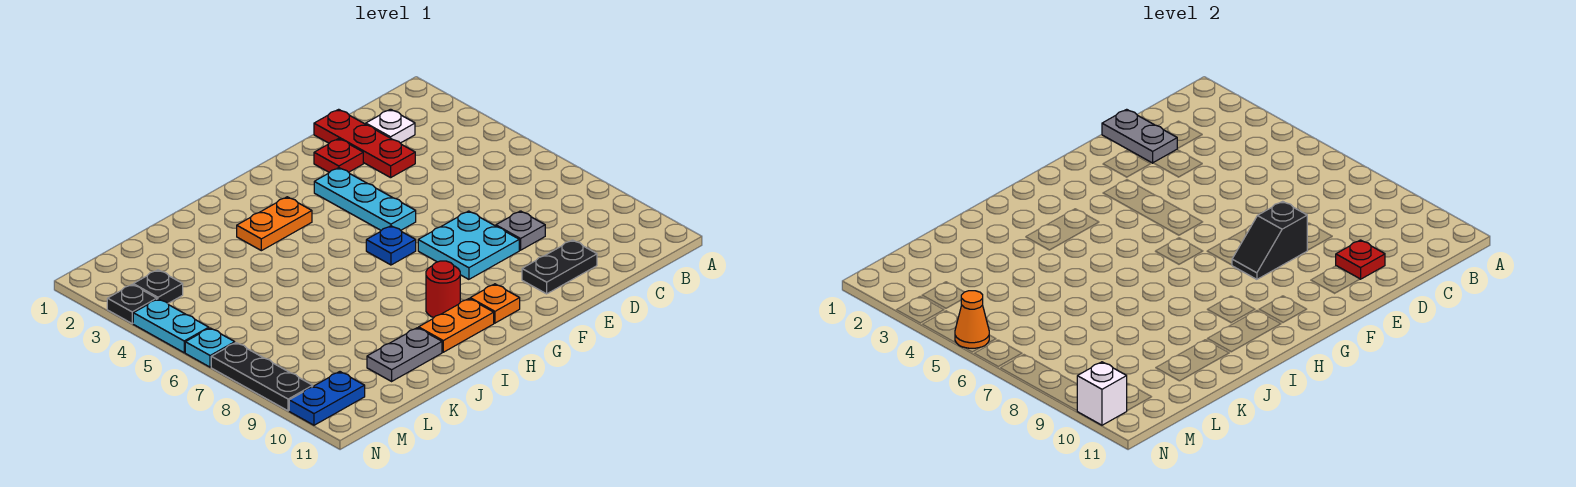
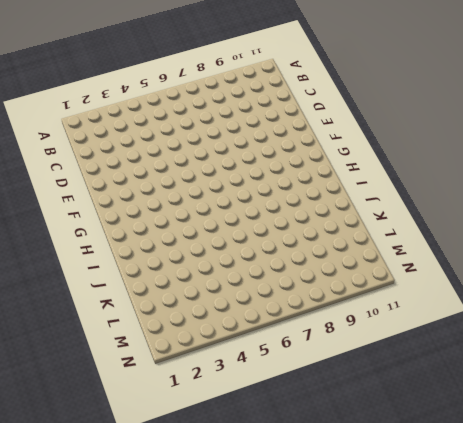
none -> white plate C2 level 1
none -> red plate D1:D3 level 1
none -> grey plate D8 level 1

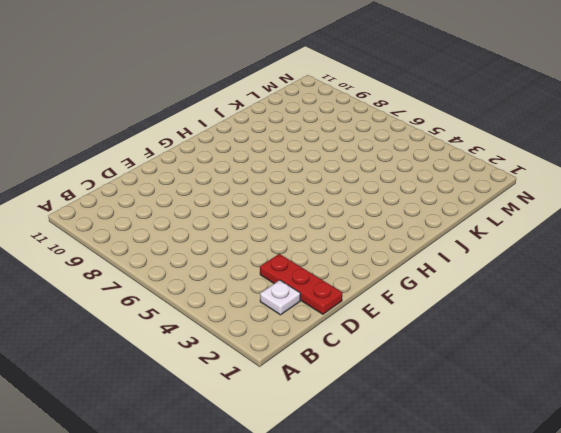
none -> grey plate D8 level 1
none -> black plate D10:E10 level 1
none -> red plate E2 level 1

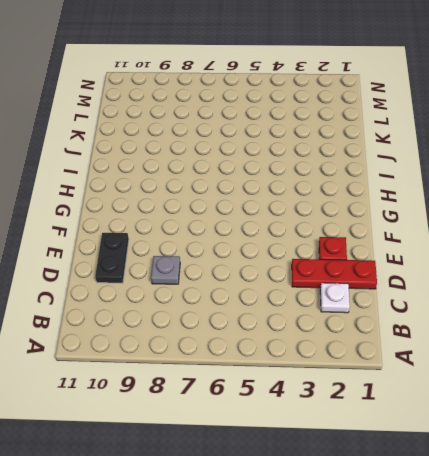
none -> cyan plate E7:F8 level 1
none -> cyan plate F3:F5 level 1
none -> blue plate G6 level 1

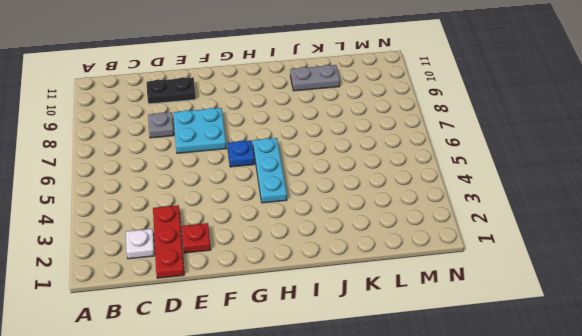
cyan plate H4:H6 level 1 -> cyan plate F3:F5 level 1
none -> orange plate G10 level 1
none -> orange plate H3:I3 level 1
none -> red round brick H9 level 1

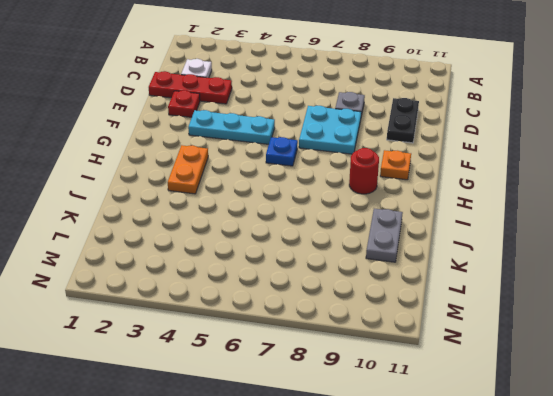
none -> orange plate H10:I10 level 1
none -> black plate M3 level 1
none -> blue plate M10:N10 level 1

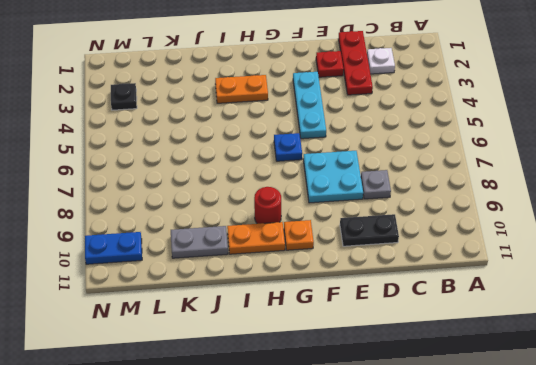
none -> black plate N3 level 1
none -> cyan plate N4:N5 level 1
none -> cyan plate N6 level 1

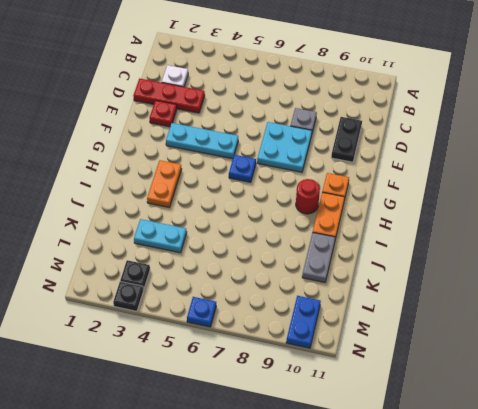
cyan plate K3:K4 level 1 -> cyan plate N4:N5 level 1
blue plate N6 level 1 -> cyan plate N6 level 1
none -> black plate N7:N9 level 1
none -> grey plate D1:D2 level 2
none -> red plate D10 level 2

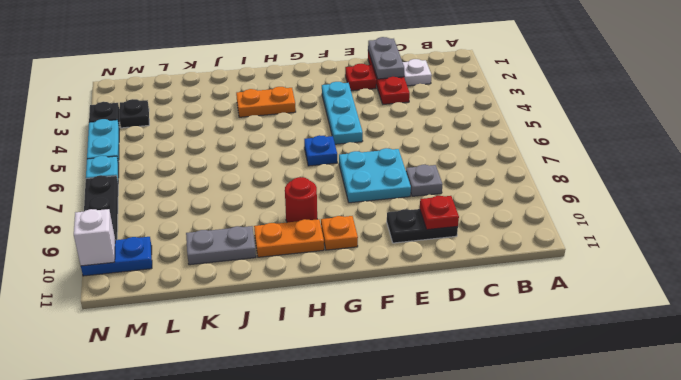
none -> black slope E8:F8 level 2 top E
none -> orange cone N5 level 2

